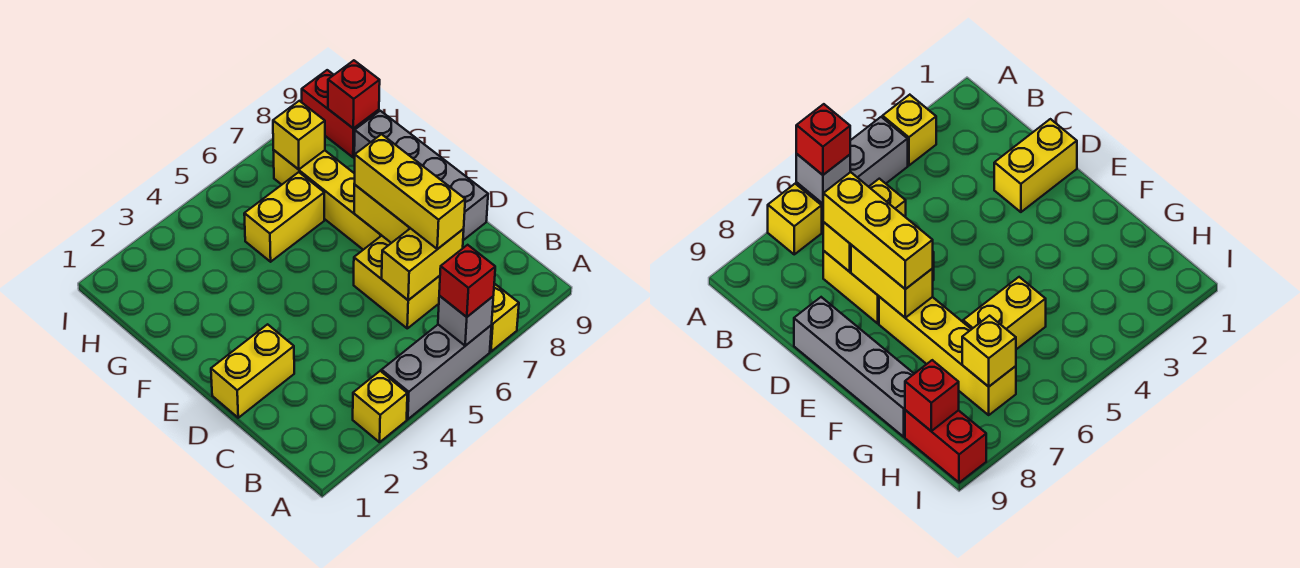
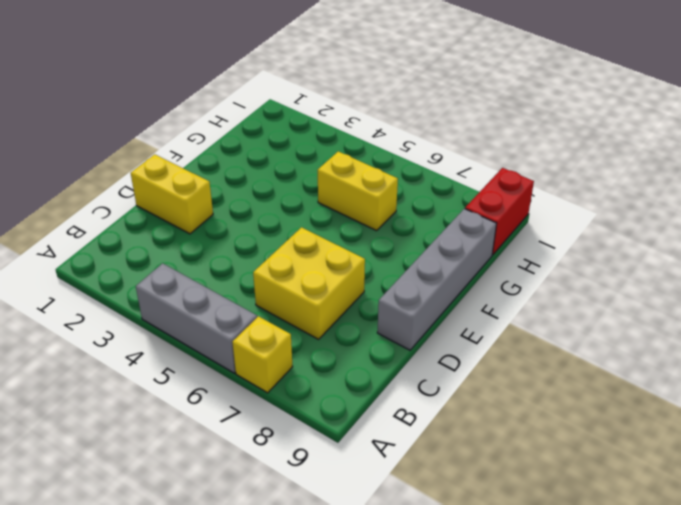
none -> yellow brick A3 level 1
none -> yellow brick E7:H7 level 1
none -> grey brick A6 level 2

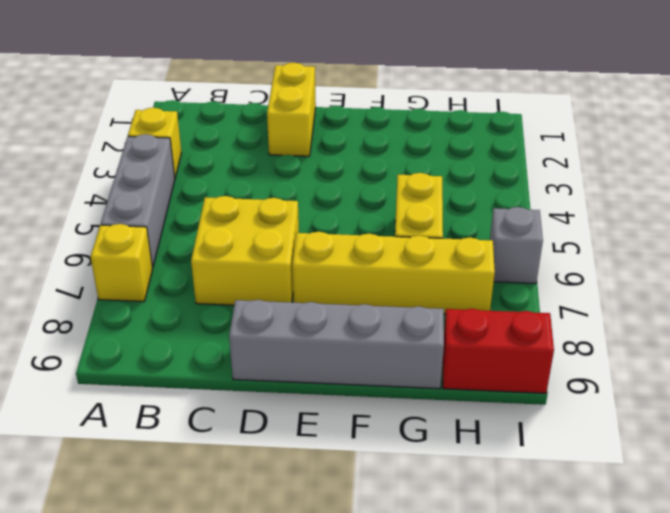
grey brick I6 level 1 -> grey brick A6 level 2
none -> yellow brick C6:C7 level 2
none -> yellow brick D7:E7 level 2
none -> yellow brick H7 level 2

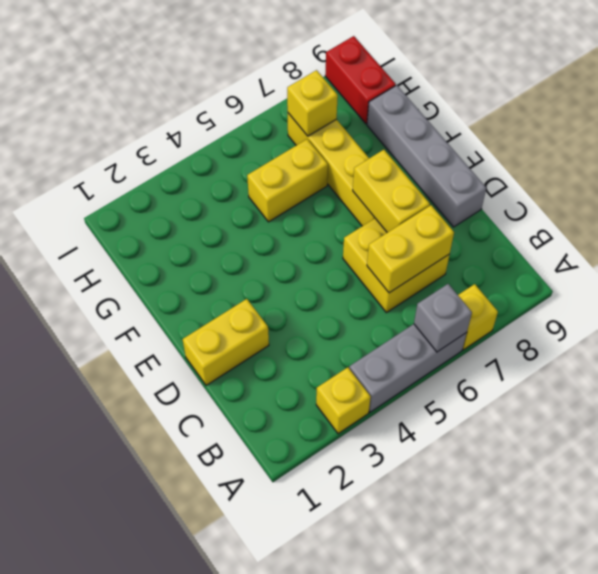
none -> red brick H9 level 2
none -> red brick A6 level 3
none -> yellow brick C7:E7 level 3

